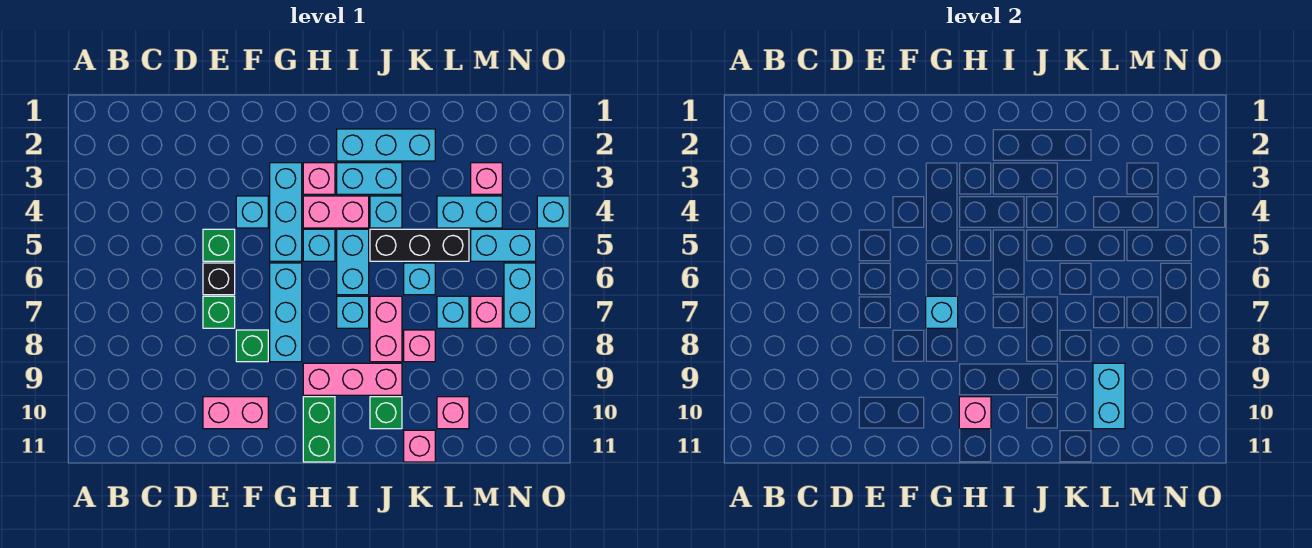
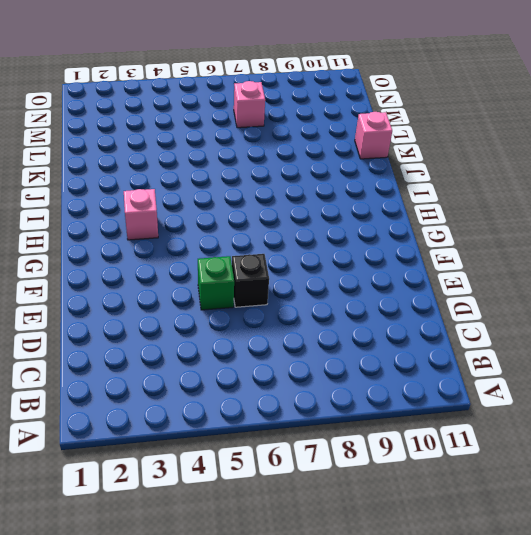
none -> green brick E7 level 1
none -> pink brick E10:F10 level 1
none -> cyan brick F4 level 1
none -> green brick F8 level 1

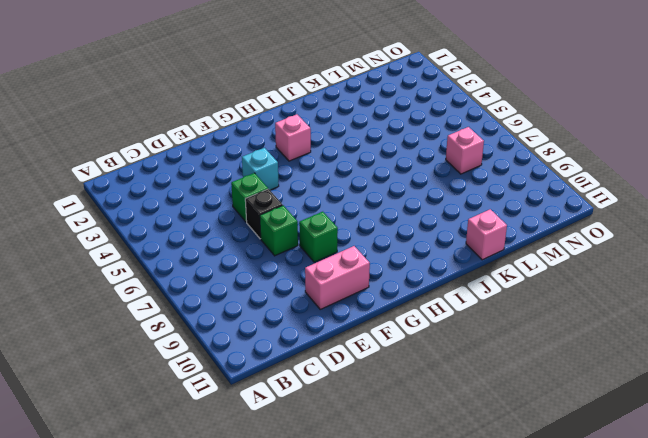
none -> cyan brick G3:G5 level 1
none -> cyan brick G6:G8 level 1
none -> pink brick H4:I4 level 1
none -> cyan brick H5 level 1

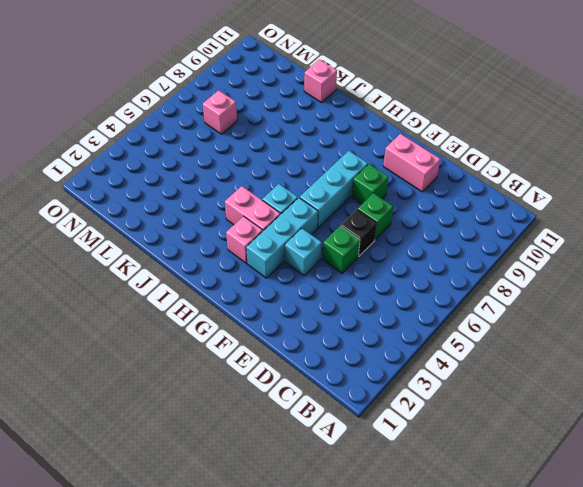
none -> pink brick H9:J9 level 1
none -> green brick H10:H11 level 1
none -> cyan brick I2:K2 level 1
none -> cyan brick I3:J3 level 1

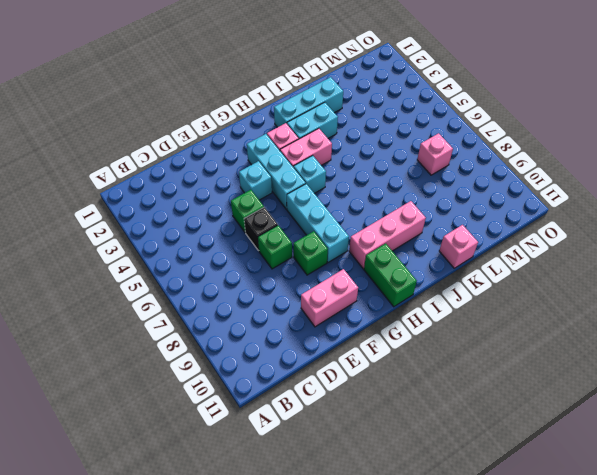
none -> cyan brick I5:I6 level 1
none -> cyan brick I7 level 1
none -> cyan brick J4 level 1
none -> black brick J5:L5 level 1

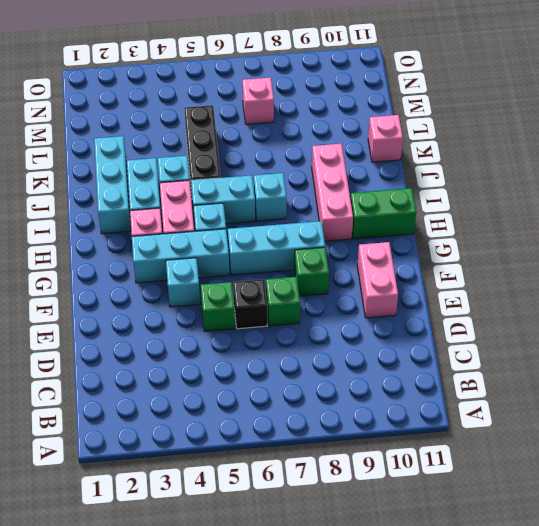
none -> pink brick J7:J8 level 1
none -> green brick J10 level 1
none -> cyan brick K6 level 1
none -> pink brick K8 level 1

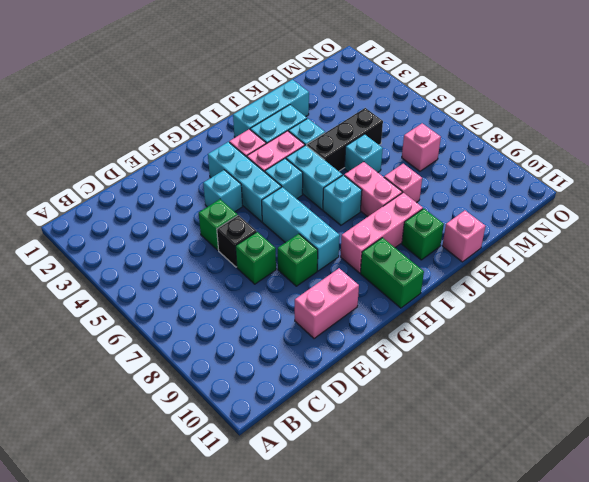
none -> cyan brick L4:M4 level 1
none -> cyan brick L7 level 1
none -> pink brick L10 level 1
none -> pink brick M3 level 1

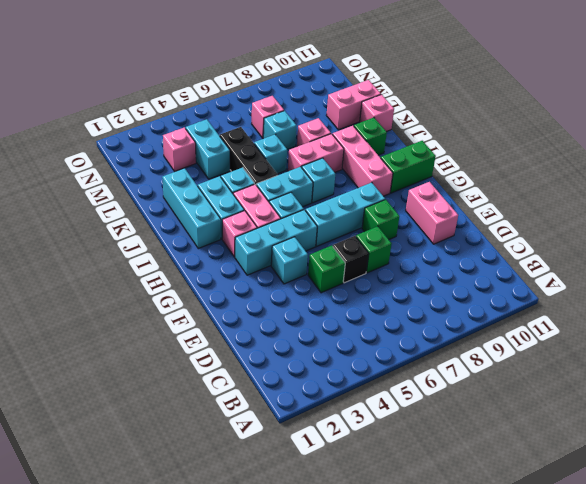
pink brick L10:L11 level 1 -> pink brick L10 level 1
none -> cyan brick M5:N5 level 1
none -> cyan brick N6:N7 level 1
none -> cyan brick O4 level 1
none -> cyan brick G7 level 2

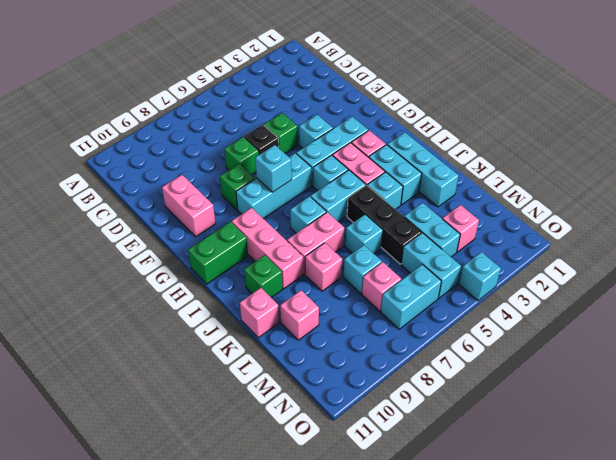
none -> pink brick H10 level 2
none -> cyan brick L9:L10 level 2

